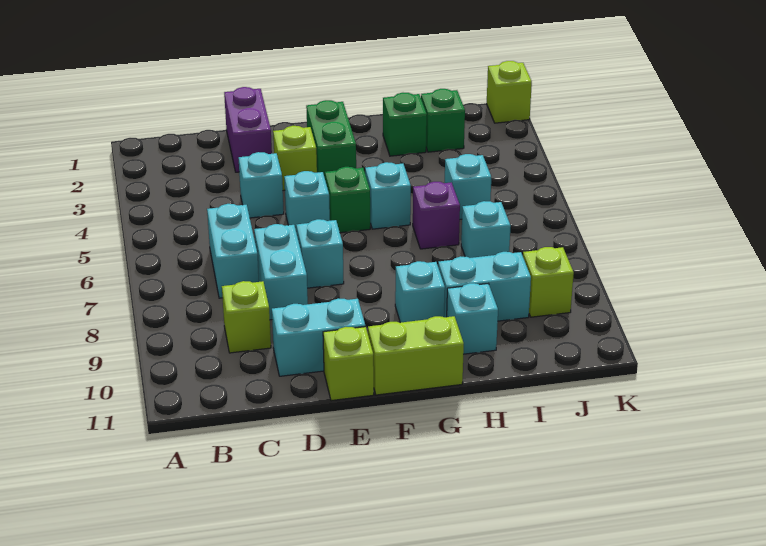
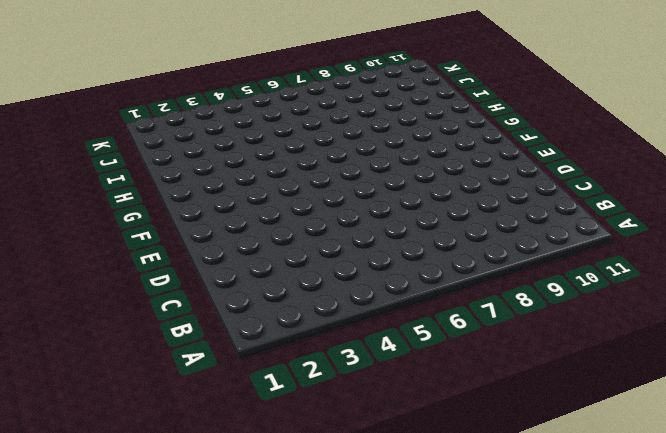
none -> cyan brick C6:C7 level 1
none -> lime brick C9 level 1
none -> purple brick D1:D2 level 1

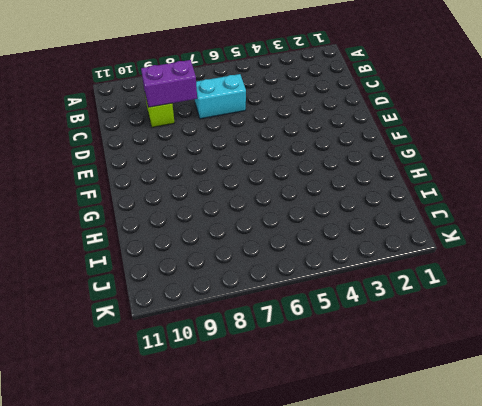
purple brick C8:C9 level 2 -> purple brick D1:D2 level 1
none -> cyan brick D4 level 1
none -> cyan brick D7:D8 level 1
none -> cyan brick D10:E10 level 1

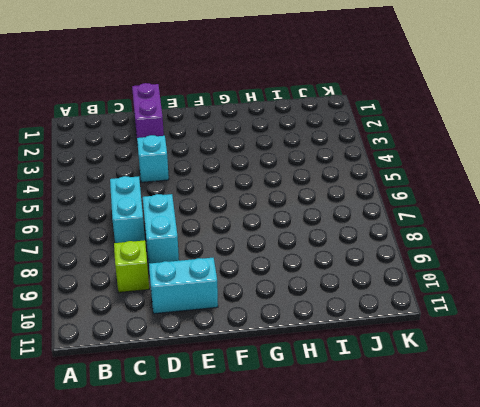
none -> lime brick E3 level 1
none -> cyan brick E5 level 1
none -> cyan brick E7 level 1

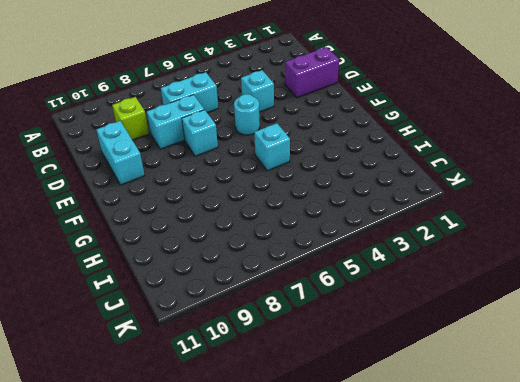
cyan round brick E5 level 1 -> cyan brick E5 level 1
none -> lime brick E3 level 1
none -> lime brick E11 level 1
none -> green brick F2:F3 level 1

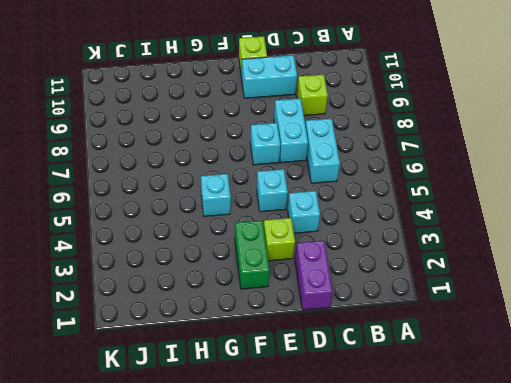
none -> green brick F5 level 1
none -> lime brick F11:G11 level 1
none -> cyan brick G9 level 1

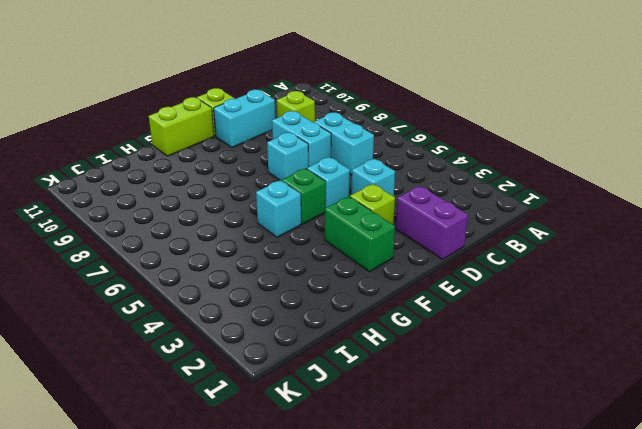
none -> cyan brick G9 level 1
none -> green brick H2 level 1
none -> purple brick H6 level 1

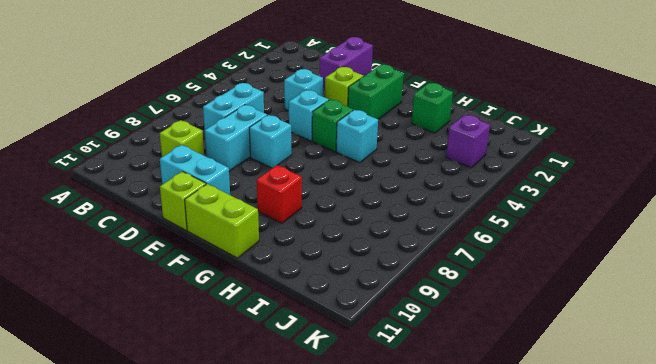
red brick G9 level 1 -> cyan brick G9 level 1
purple brick J3 level 1 -> purple brick H6 level 1
none -> cyan brick H9:I9 level 1
none -> cyan brick H10 level 1
none -> green brick I2 level 1

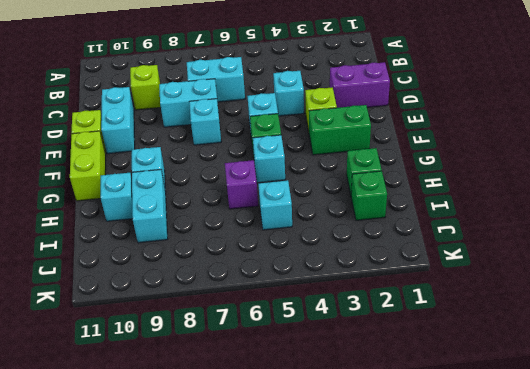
none -> cyan brick I7 level 1
none -> lime brick J9 level 1
none -> lime brick K1 level 1

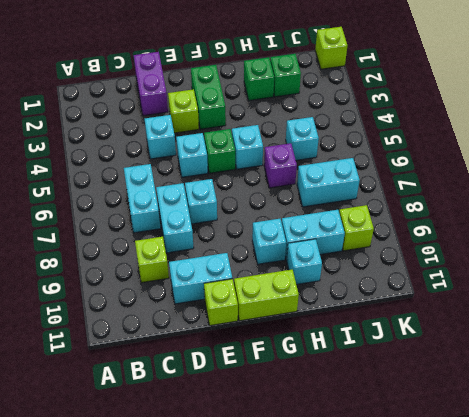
cyan brick I7:J7 level 1 -> cyan brick I7 level 1

